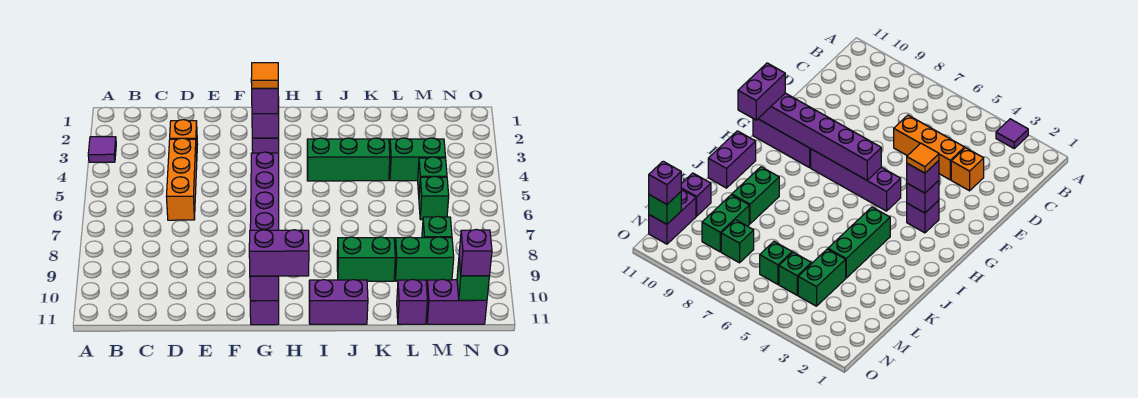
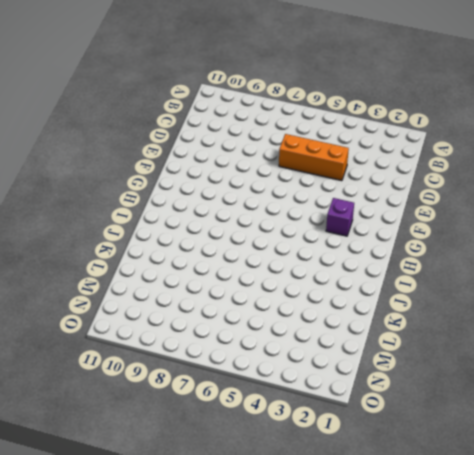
none -> purple tile A3 level 1
none -> orange brick D3 level 1
none -> purple brick G5:G8 level 1

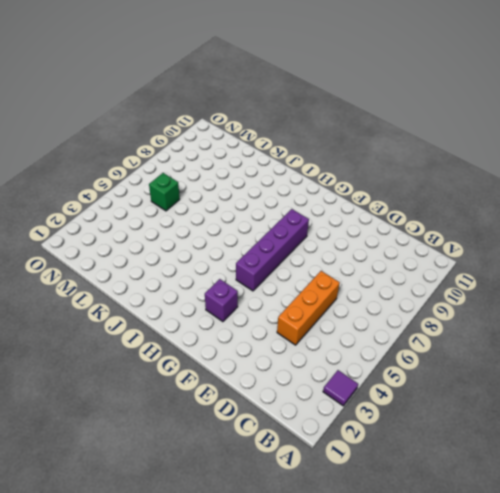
none -> orange brick D3 level 1
none -> purple brick G9:G11 level 1
none -> green brick I4:K4 level 1

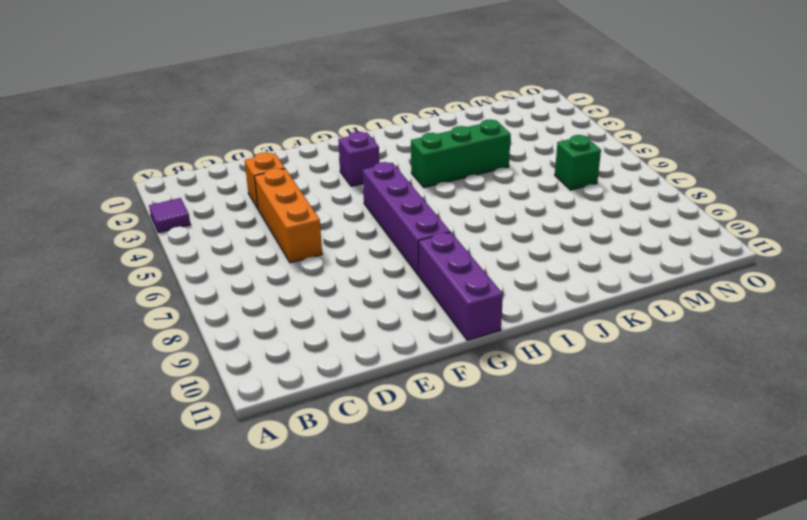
none -> purple brick I11:J11 level 1
none -> green brick J9:K9 level 1
none -> green brick L4:M4 level 1

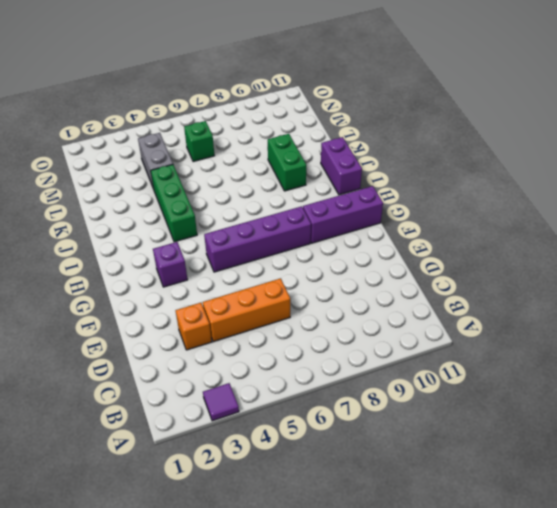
grey brick L4:M4 level 1 -> green brick L4:M4 level 1
none -> green brick L9:M9 level 1
none -> purple brick L11 level 1
none -> green brick M5 level 1

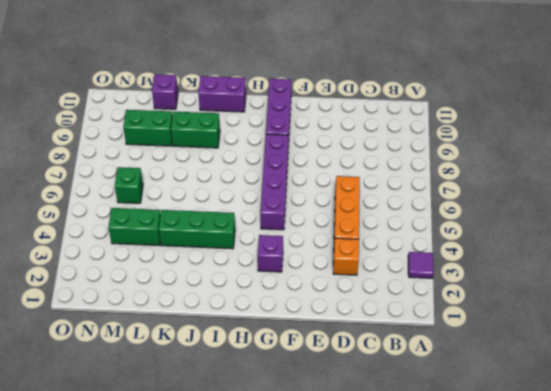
none -> green brick M5 level 1
none -> green brick M8 level 1
none -> purple brick M11:N11 level 1

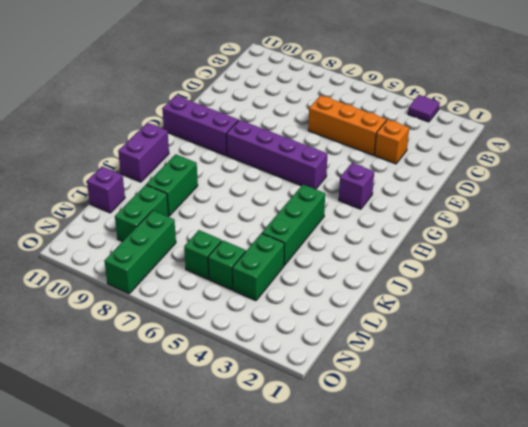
green brick M8:O8 level 1 -> green brick M8 level 1
none -> purple brick M11:N11 level 1
none -> purple brick G3 level 2
none -> purple brick G6:G11 level 2

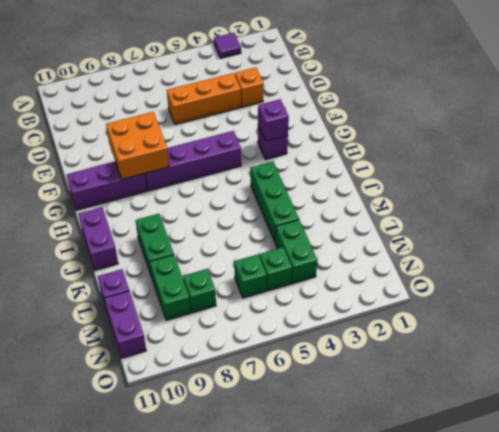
orange brick F8:G9 level 2 -> purple brick G6:G11 level 2
none -> green brick N11 level 2
none -> purple brick G3 level 3
none -> purple brick G11:H11 level 3

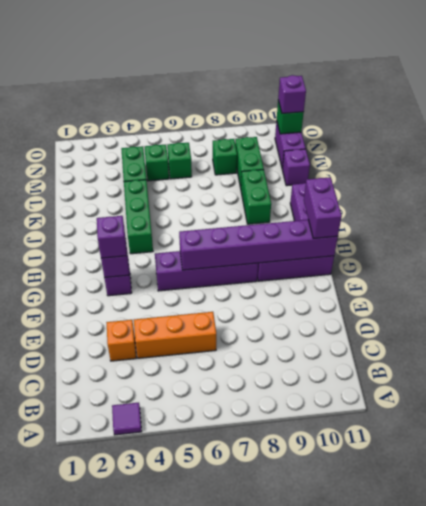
none -> orange tile G3 level 4

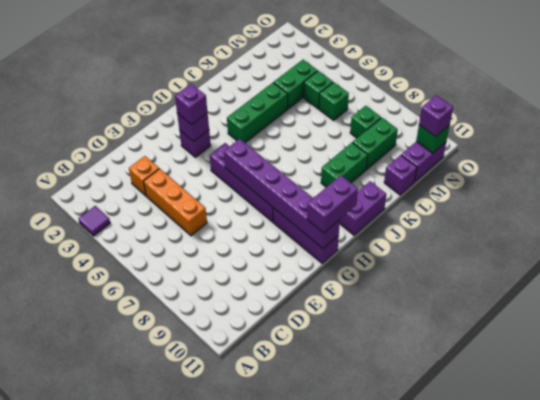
none -> orange tile G3 level 4

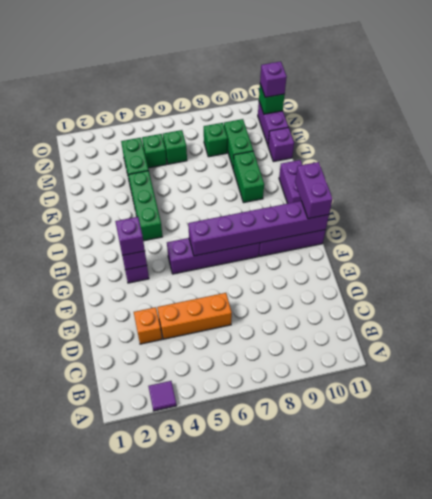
none -> orange tile G3 level 4

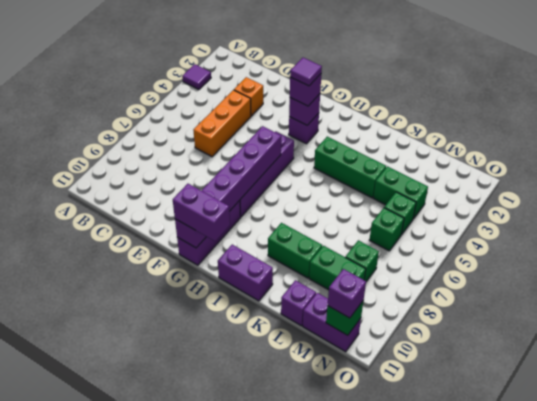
purple tile G3 level 4 -> orange tile G3 level 4

